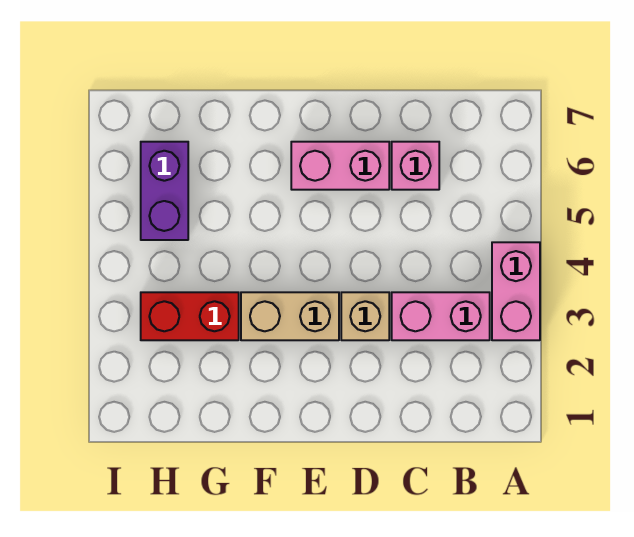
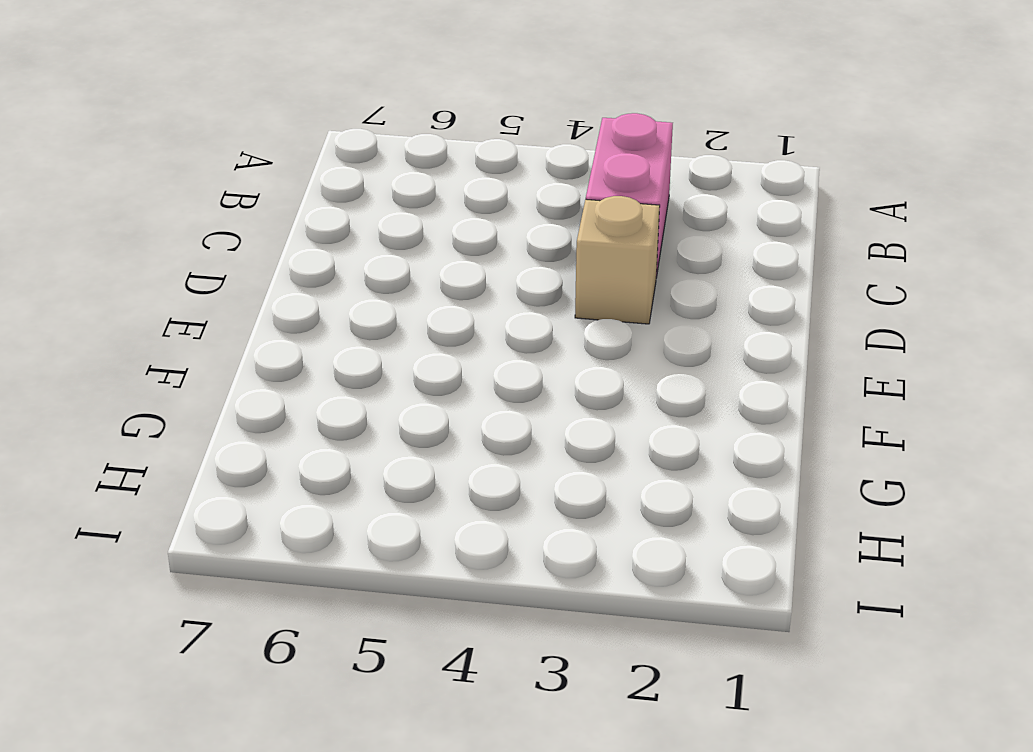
none -> pink brick A3:A4 level 1
none -> pink brick C6 level 1

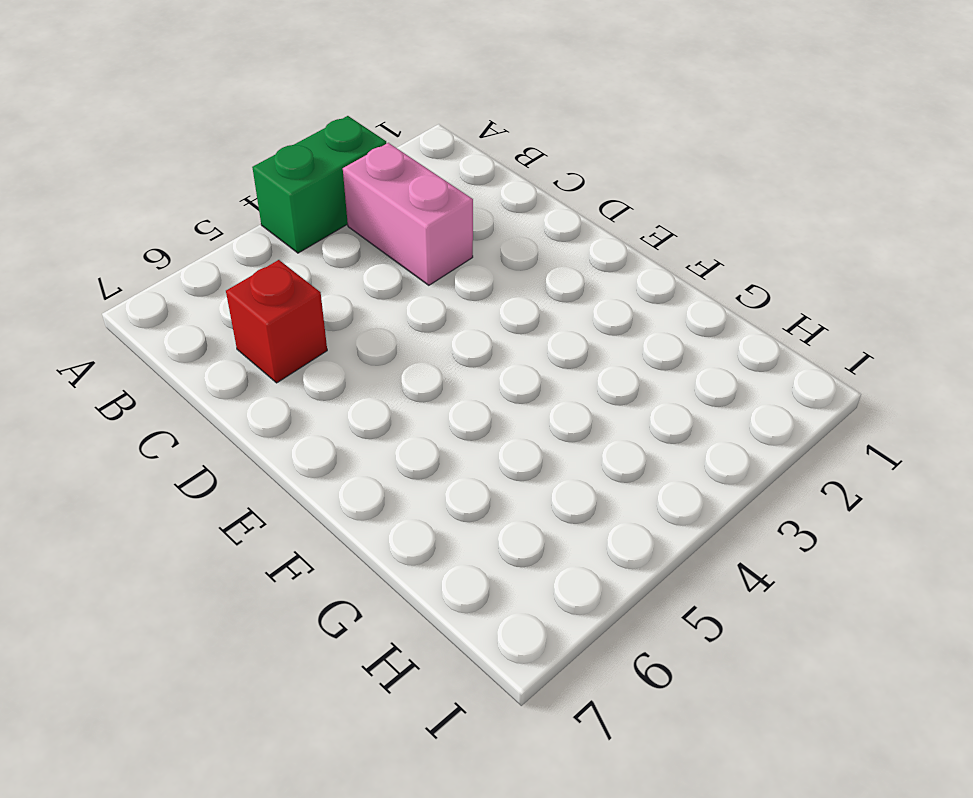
green brick A3:A4 level 1 -> pink brick A3:A4 level 1
red brick C6 level 1 -> pink brick C6 level 1
none -> tan brick D3 level 1
none -> pink brick D6:E6 level 1

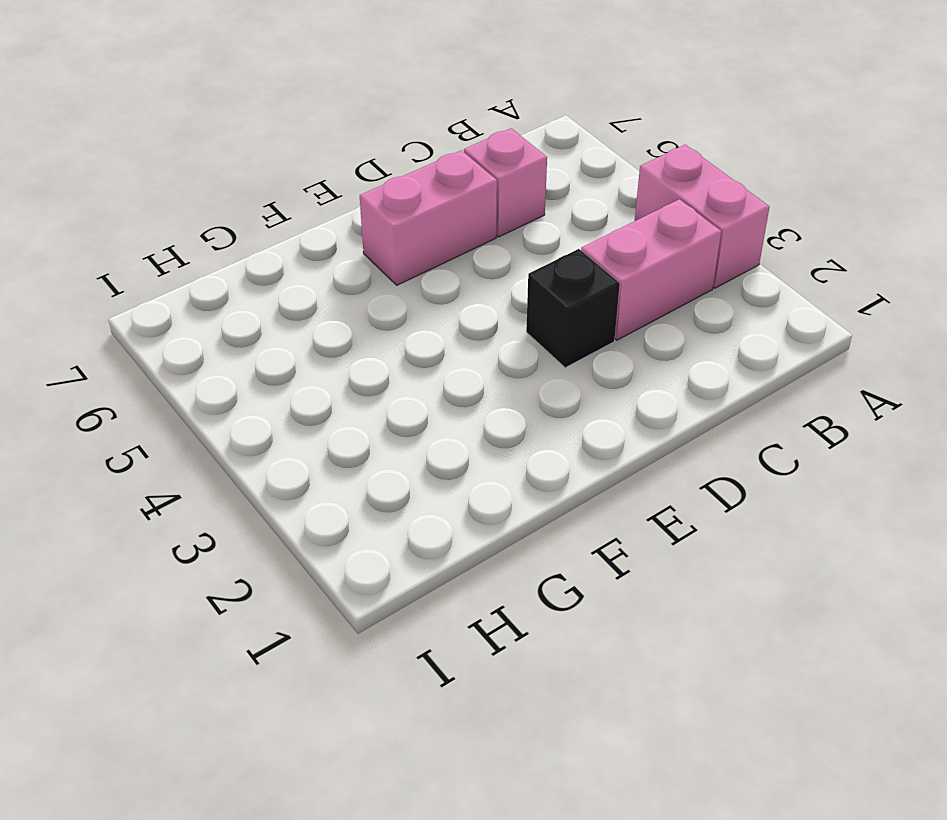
black brick D3 level 1 -> tan brick D3 level 1
none -> tan brick E3:F3 level 1
none -> red brick G3:H3 level 1

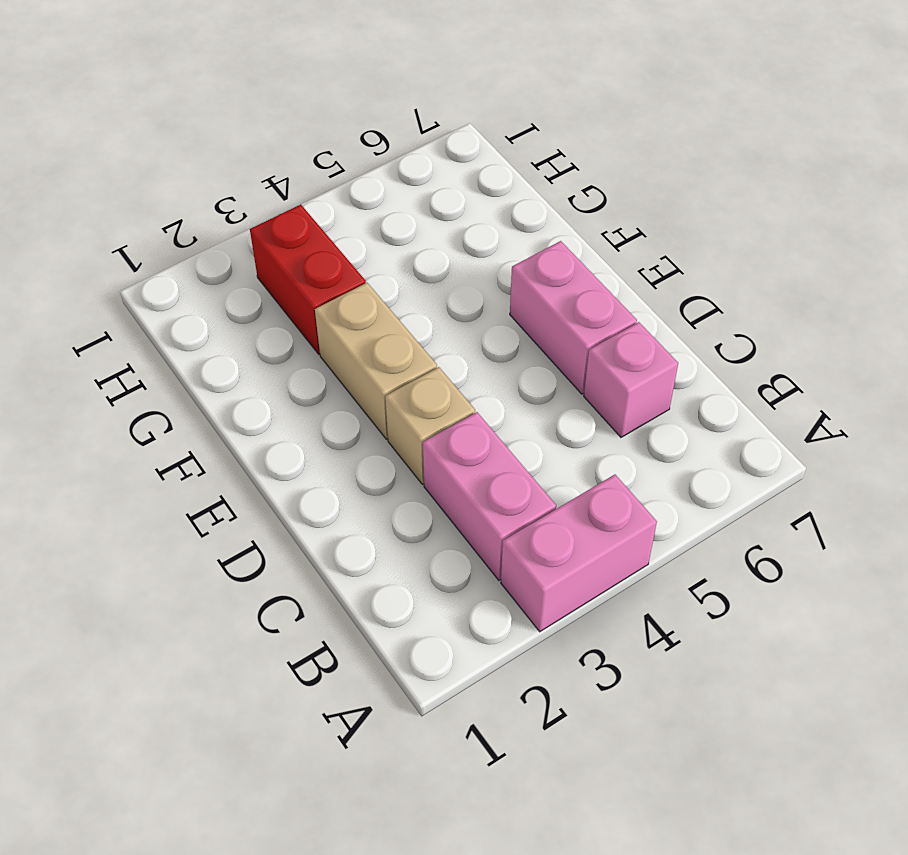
none -> purple brick H5:H6 level 1

